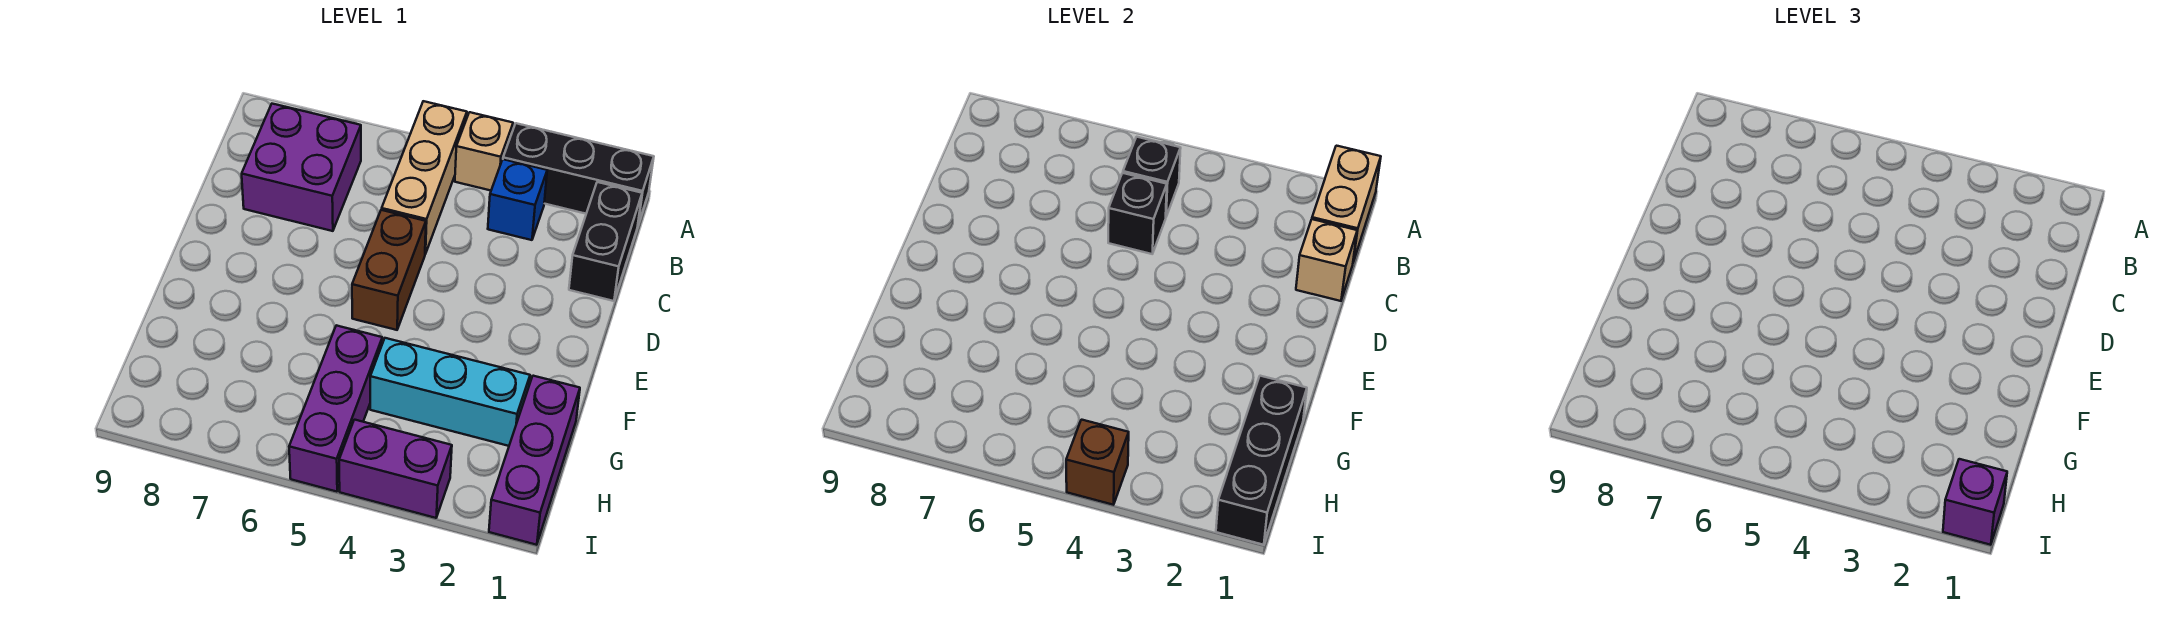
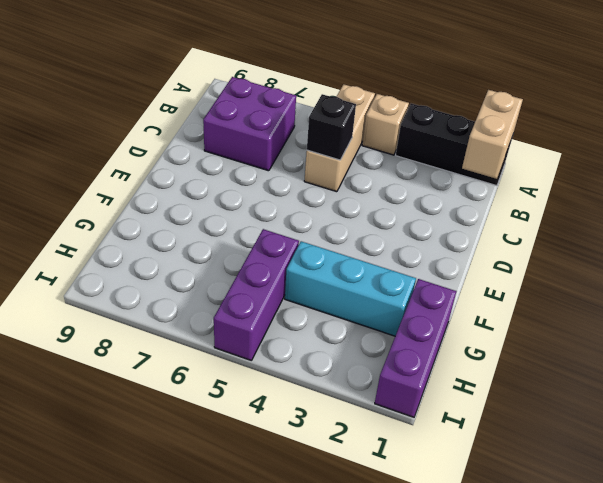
none -> black brick B1:C1 level 1
none -> blue brick B3 level 1
none -> brown brick D5:E5 level 1

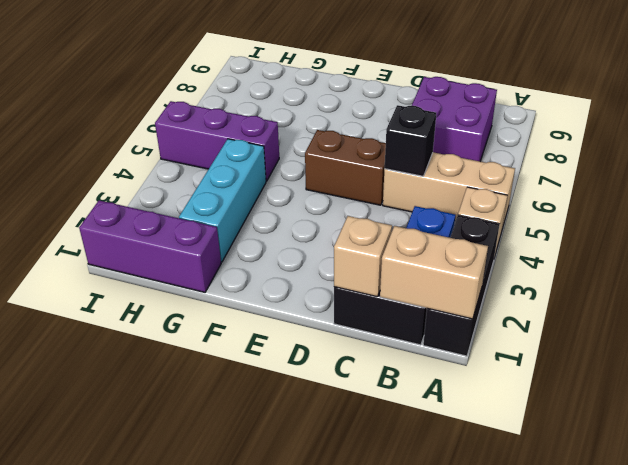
none -> purple brick I3:I4 level 1
none -> black brick B5 level 2
none -> black brick G1:I1 level 2

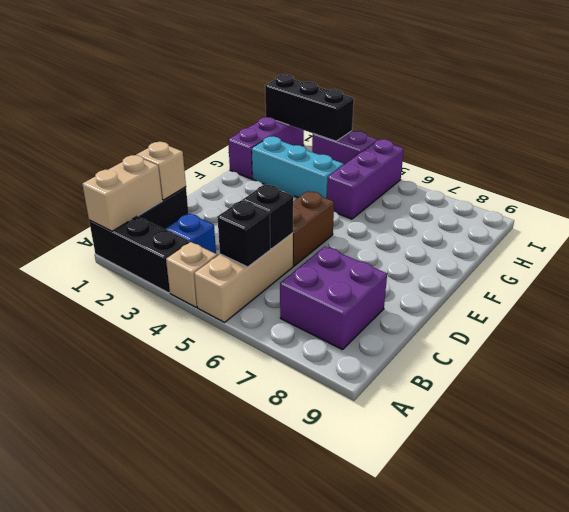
black brick I1:I3 level 2 -> black brick G1:I1 level 2
none -> brown brick I4 level 2
none -> purple brick I1 level 3

